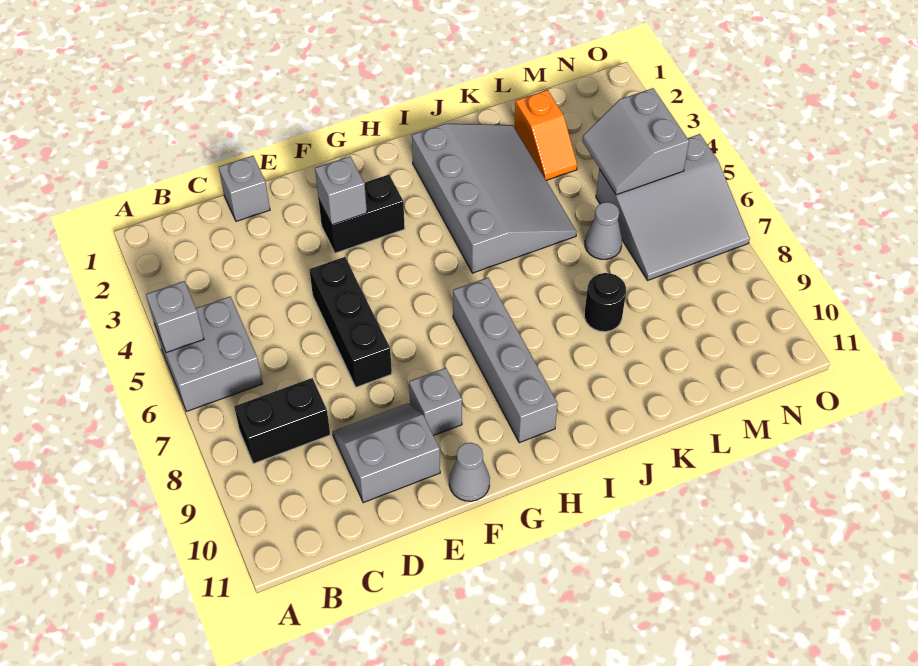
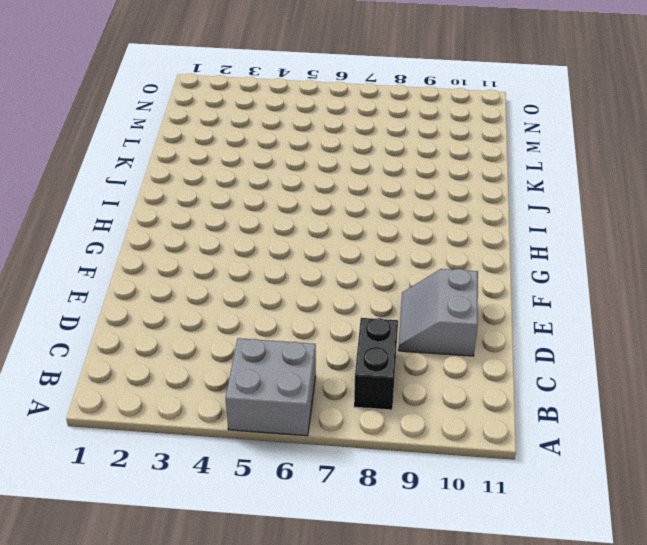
none -> grey brick D1 level 1
none -> black brick E5:E7 level 1
none -> black brick F3:G3 level 1

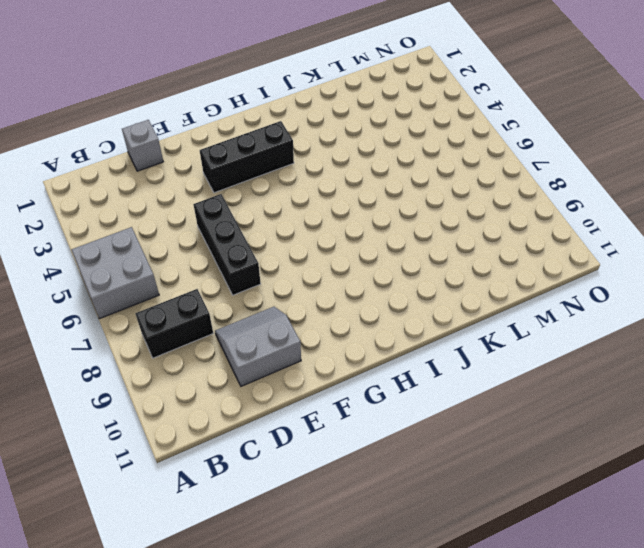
black brick F3:H3 level 1 -> black brick F3:G3 level 1
none -> grey brick F9 level 1
none -> grey cone F11 level 1
none -> grey brick H7:H10 level 1

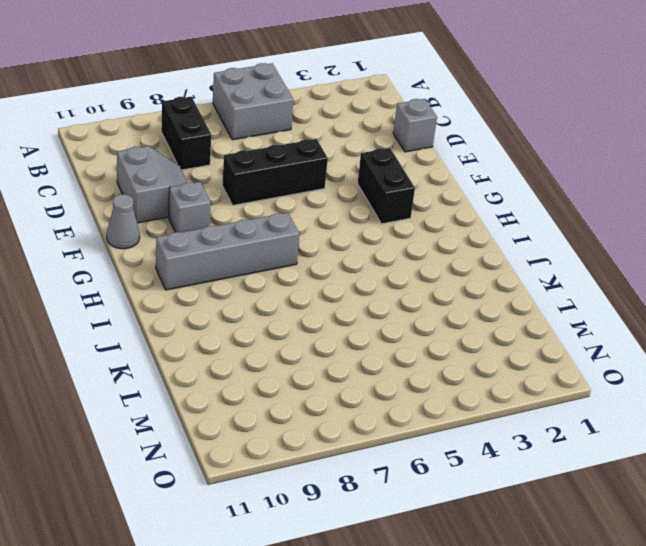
none -> grey slope I2:K5 level 1 top I
none -> black round brick K8 level 1
none -> orange slope L2:L3 level 1 top 2

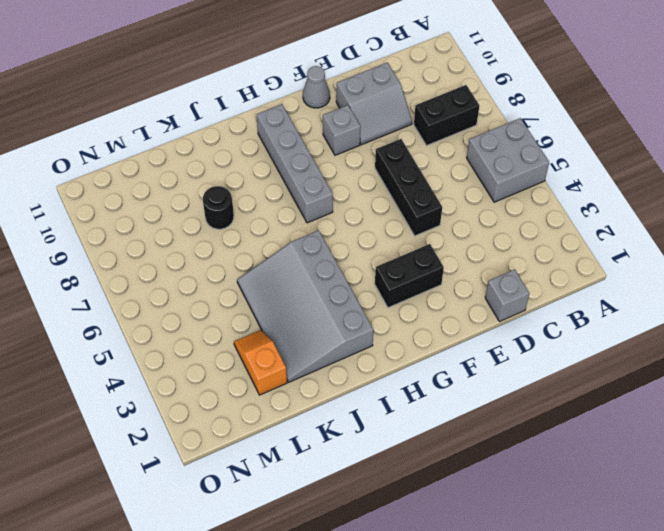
none -> grey cone L6 level 1
none -> grey slope M5:O7 level 1 top 5
none -> grey brick A5 level 2

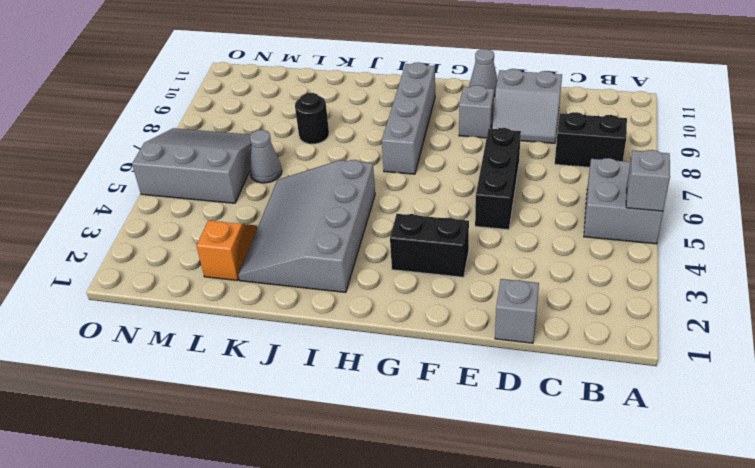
none -> grey brick F3 level 2
none -> grey slope M4:N5 level 2 top N

